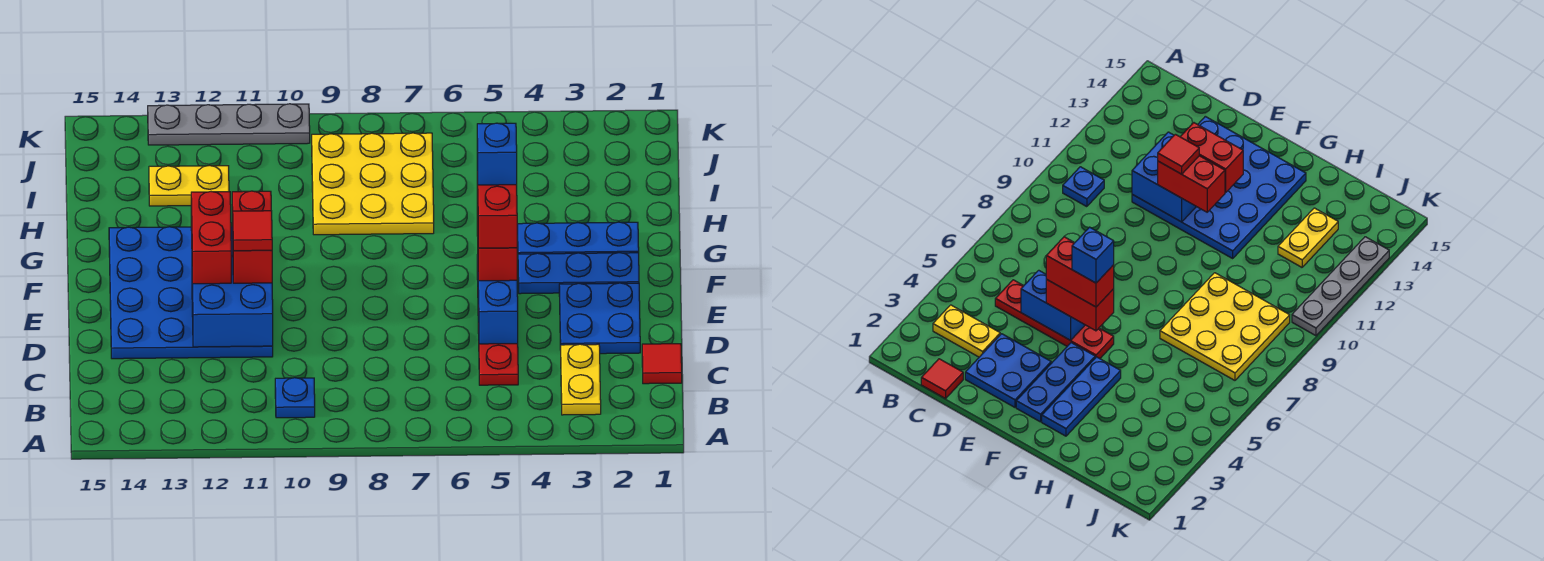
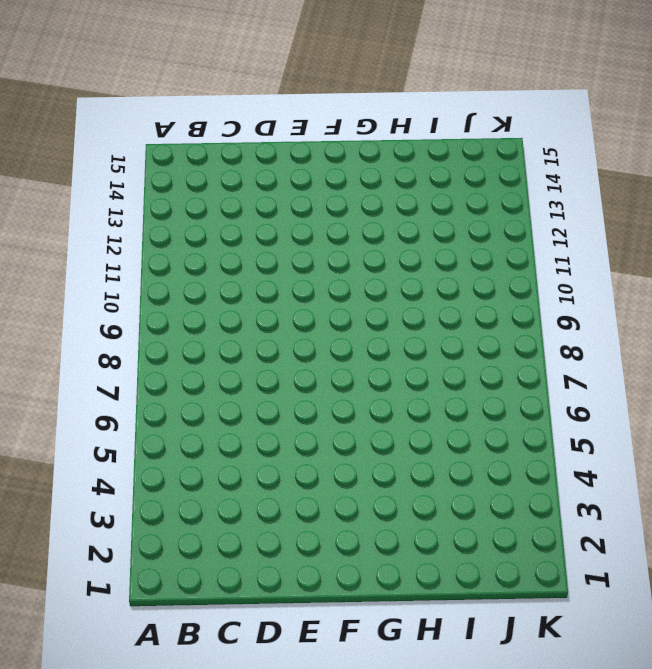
none -> yellow plate B3:C3 level 1
none -> blue plate B10 level 1
none -> red tile C1 level 1

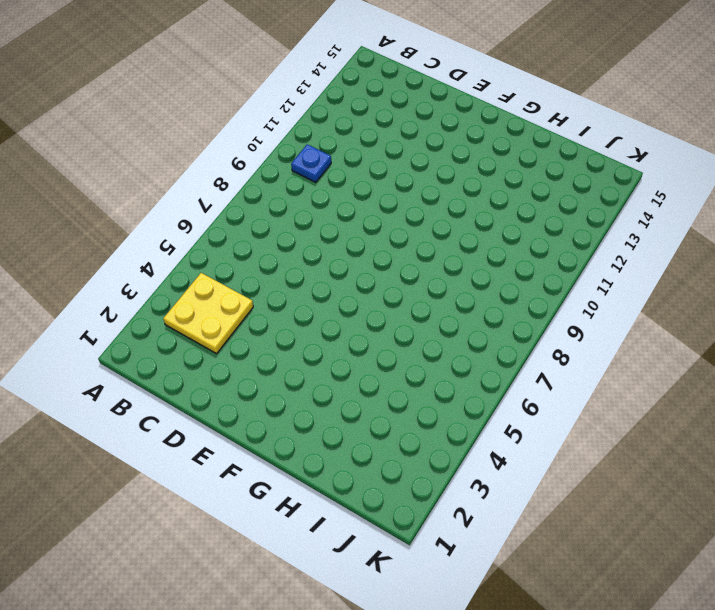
yellow plate B3:C4 level 1 -> yellow plate B3:C3 level 1
none -> red tile C1 level 1
none -> red plate C5:F5 level 1
none -> blue plate D2:E3 level 1

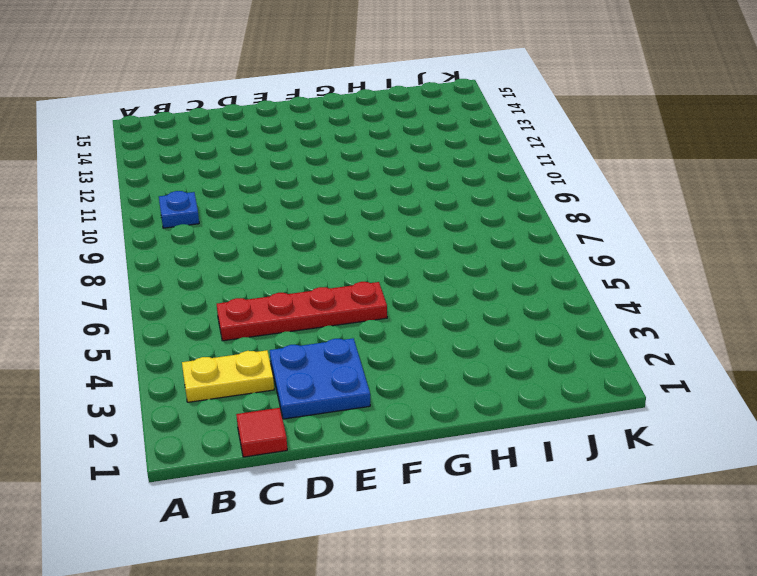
none -> blue plate D11:G14 level 1
none -> blue plate F2:F4 level 1
none -> blue plate G2:G4 level 1

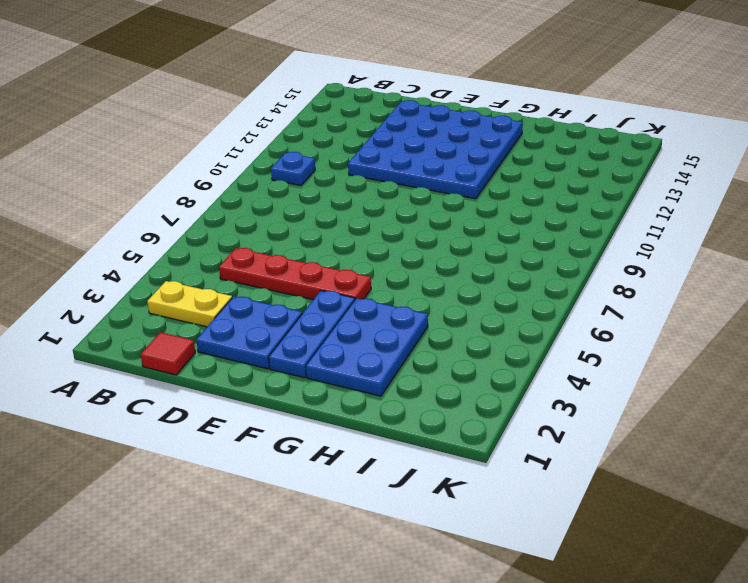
blue plate G2:H4 level 1 -> blue plate G2:G4 level 1
none -> yellow plate H7:J9 level 1
none -> yellow plate I12:I13 level 1
none -> grey plate K10:K13 level 1

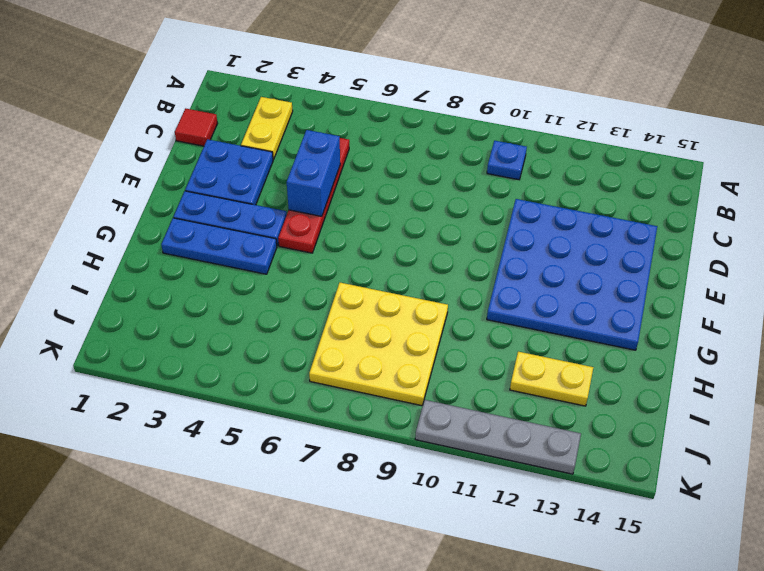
none -> blue brick D11:E12 level 2
none -> red brick E5:F5 level 3
none -> red brick E11:F11 level 3

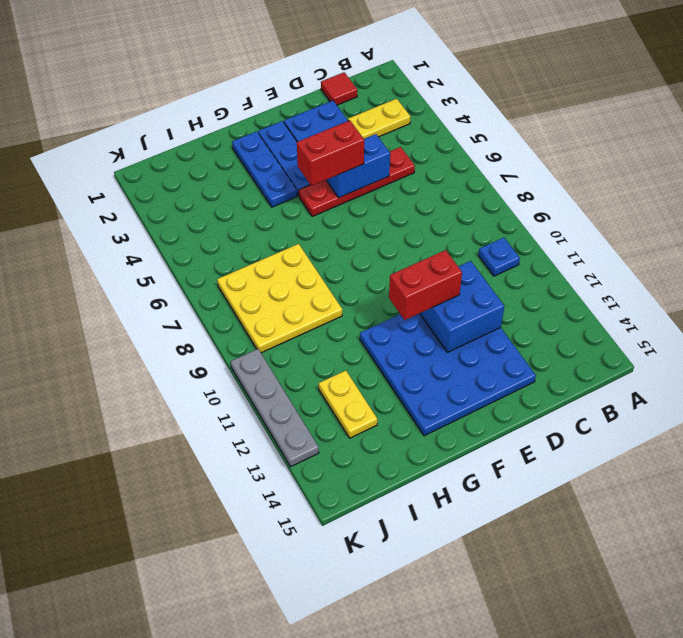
none -> red brick E12:F12 level 3
none -> red brick E5:F5 level 4
none -> red tile E11 level 4

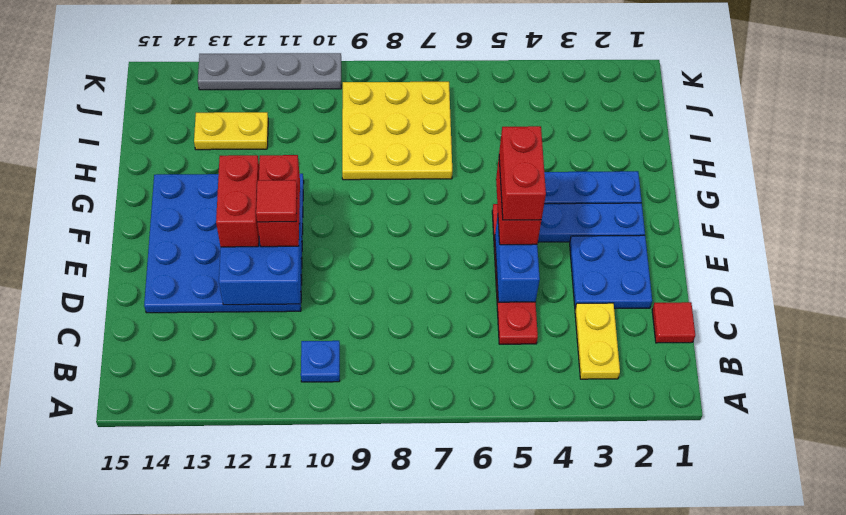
none -> blue brick F5 level 5

